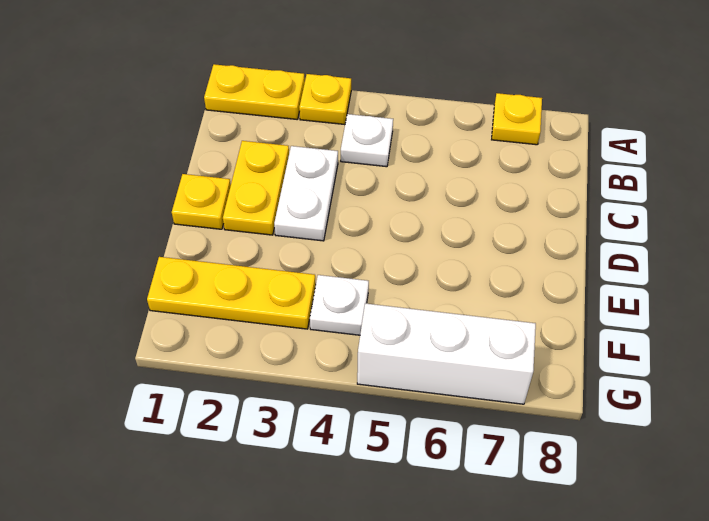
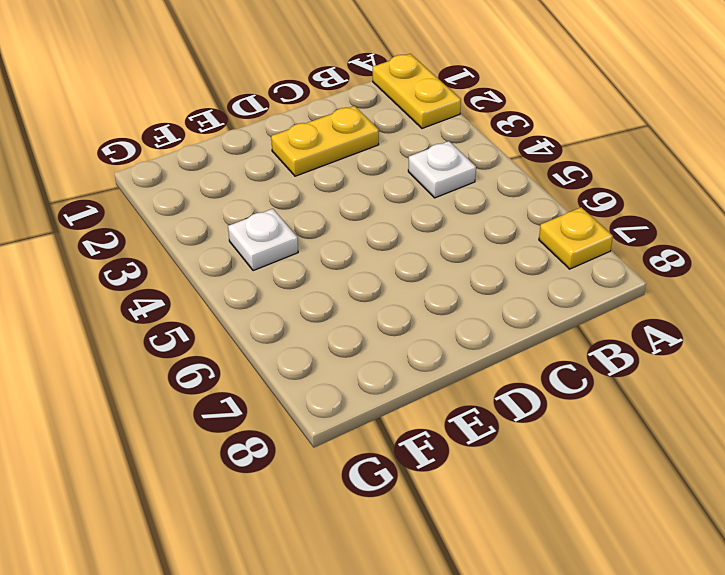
none -> yellow plate A3 level 1
none -> white plate C3:D3 level 1

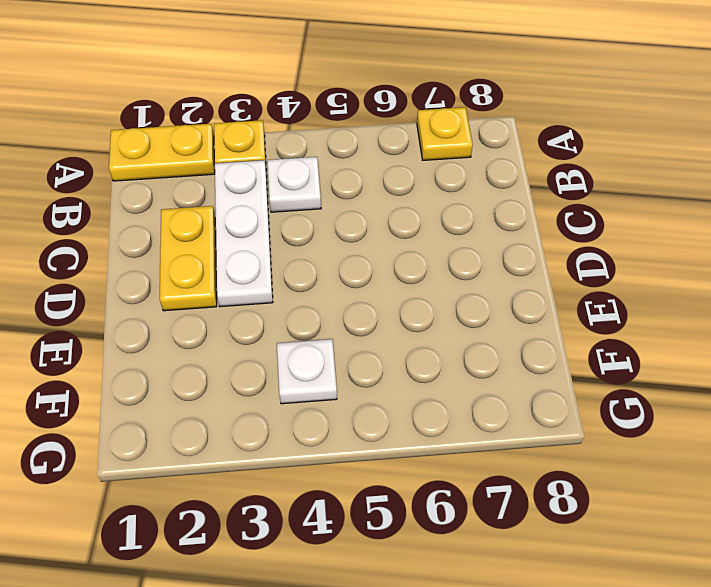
white plate B3:D3 level 1 -> white plate C3:D3 level 1
none -> yellow plate D1 level 1
none -> yellow plate F1:F3 level 1

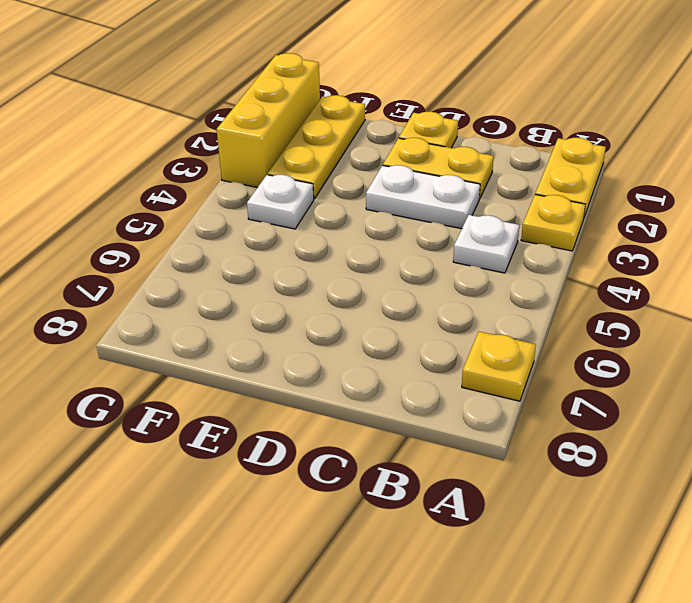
yellow brick G1:G3 level 1 -> none
none -> white brick G5:G7 level 1

